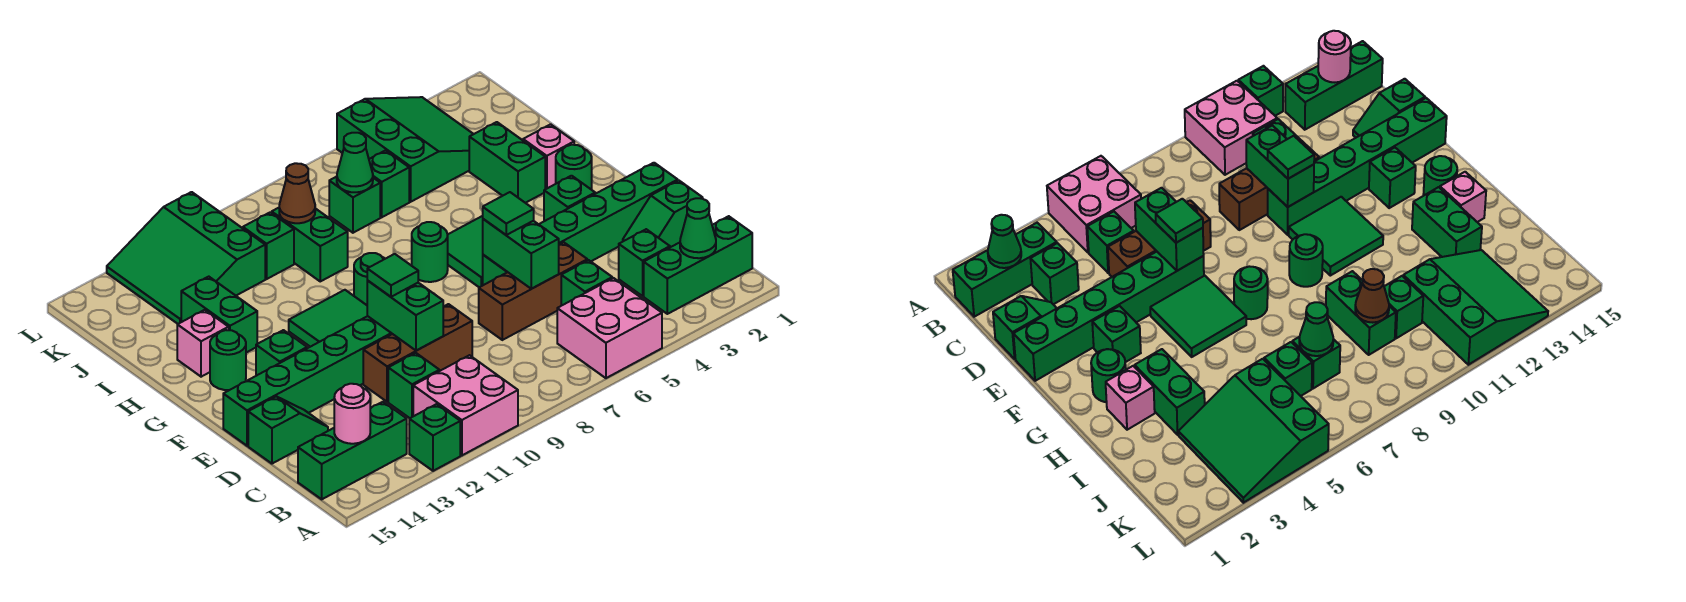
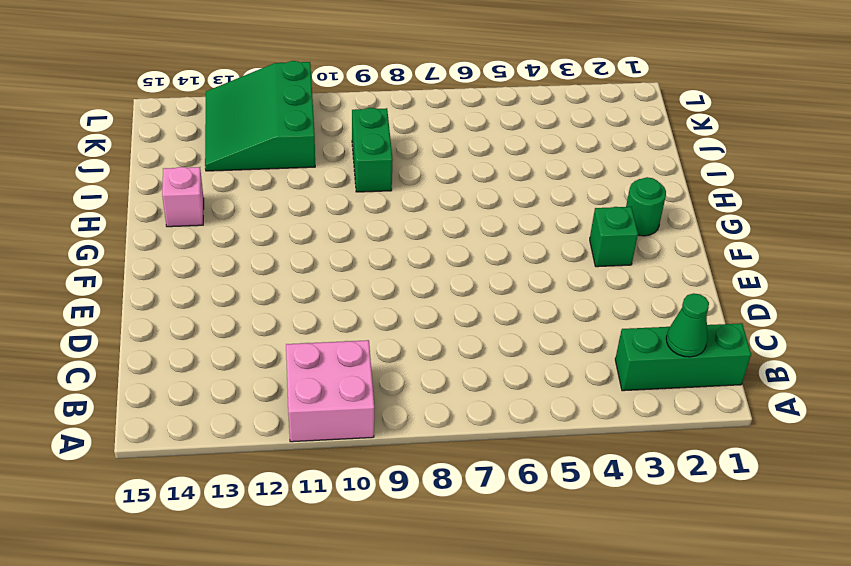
none -> pink brick A5:B6 level 1
none -> green brick A12 level 1
none -> green brick B13:B15 level 1
none -> green brick C3 level 1

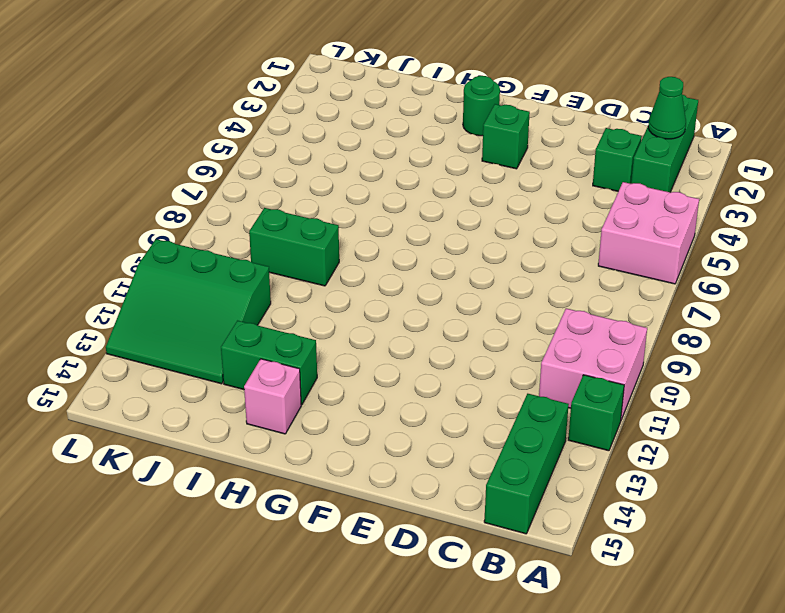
none -> green brick C5 level 1
none -> green brick C11 level 1
none -> green slope D1:D2 level 1 top 1
none -> brown brick D5:D7 level 1

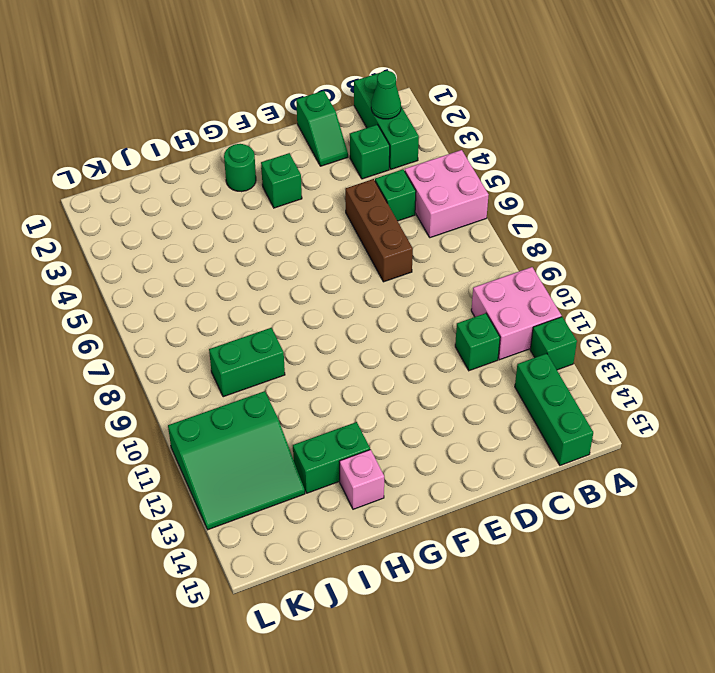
none -> brown brick D9:D11 level 1
none -> green slope D14:D15 level 1 top 15
none -> green brick E1:E6 level 1
none -> green brick E10:E15 level 1

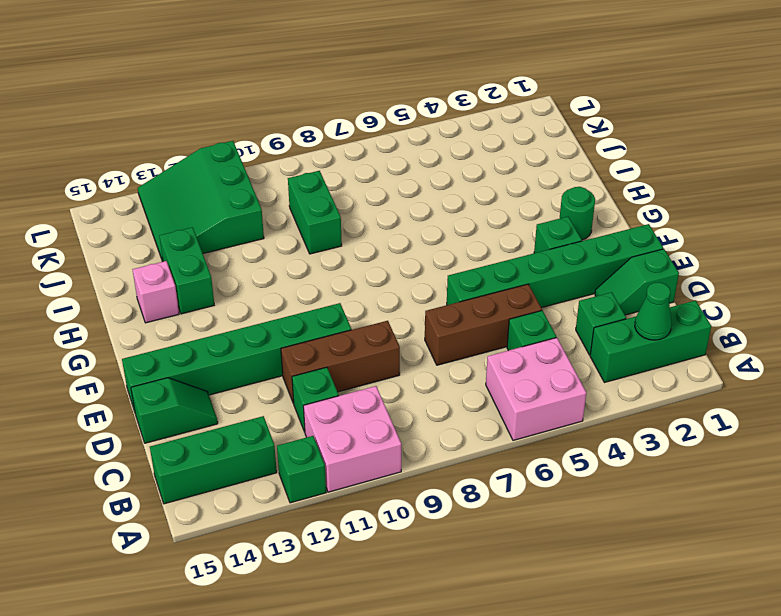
none -> green tile F5:G6 level 1
none -> green tile F10:G11 level 1
none -> green brick F13 level 1
none -> green round brick G7 level 1

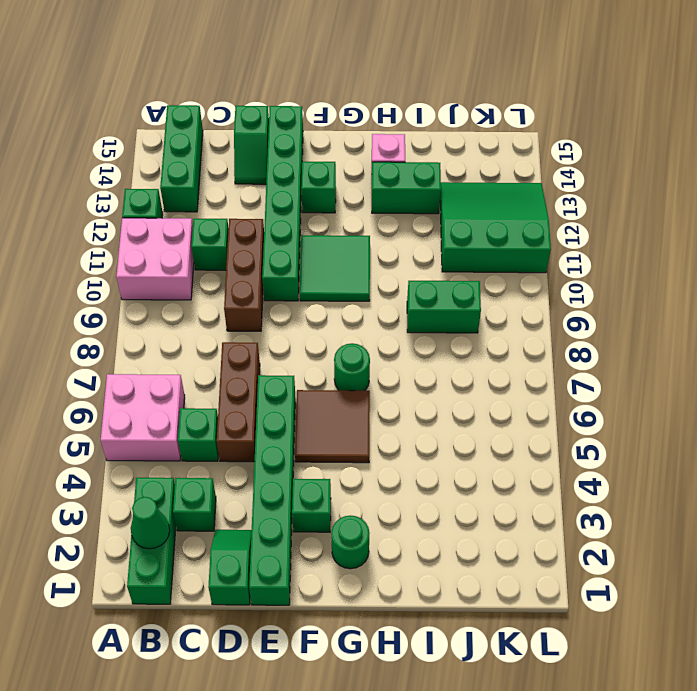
brown tile F5:G6 level 1 -> green tile F5:G6 level 1
none -> green round brick G9 level 1
none -> green round brick G14 level 1
none -> pink brick H2 level 1
none -> green brick H3:I3 level 1

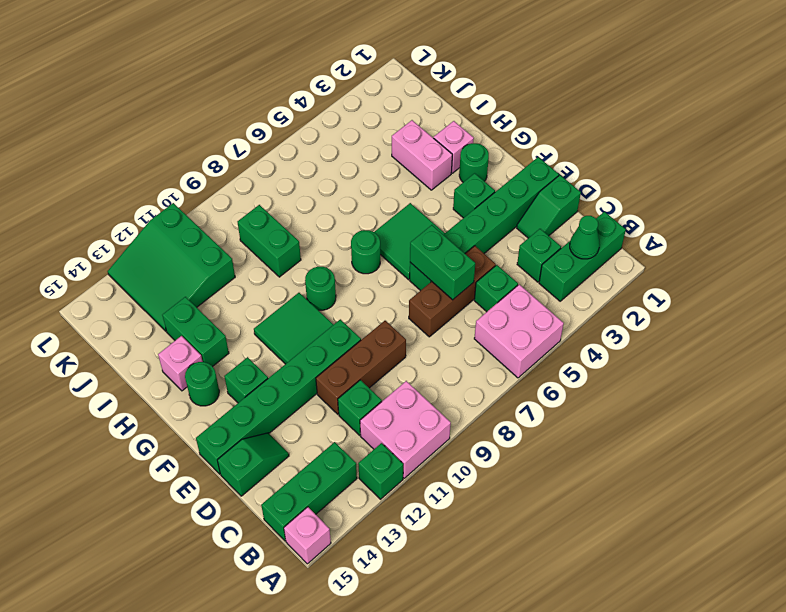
pink brick A15 level 1 -> none
pink brick H3:I3 level 1 -> green brick H3:I3 level 1
none -> green slope J3:L5 level 1 top 5
none -> green brick J6 level 1
none -> green brick J7 level 1
none -> green brick J10 level 1

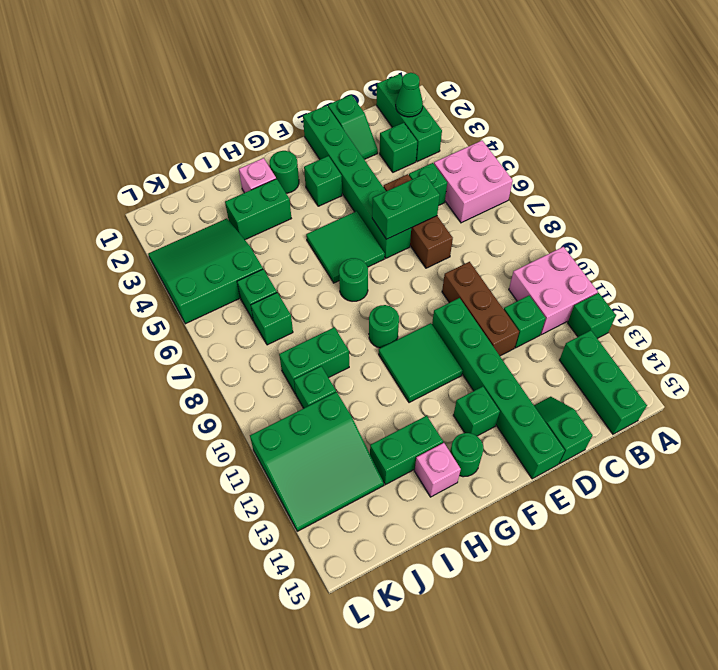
none -> pink round brick B14 level 2
none -> green brick D10:E10 level 2
none -> green cone J7 level 2
none -> brown cone J9 level 2

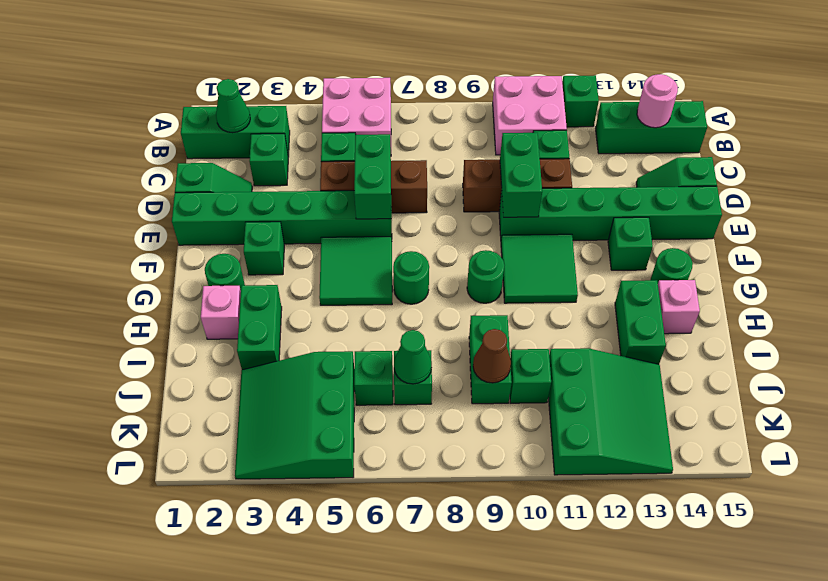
none -> green tile E6 level 3
none -> green tile E10 level 3

